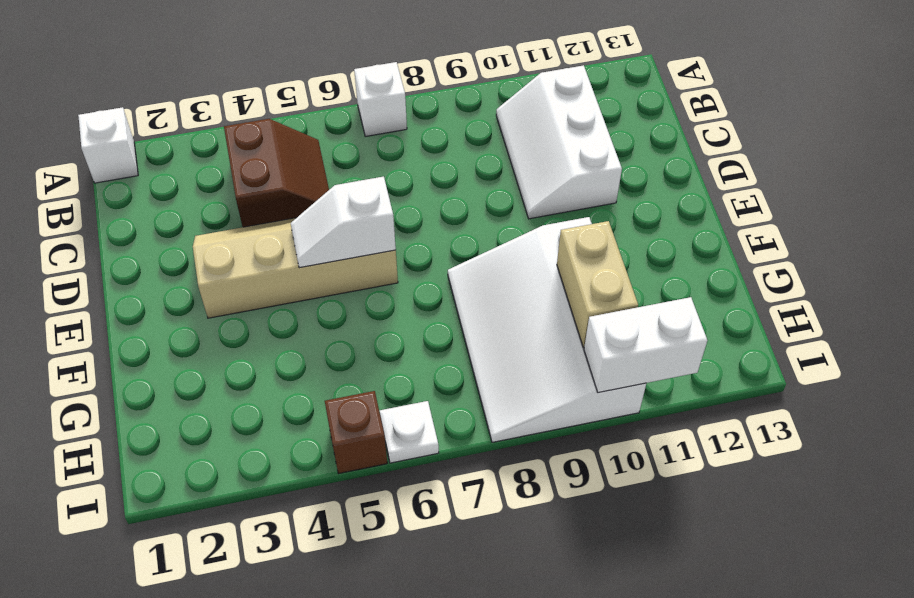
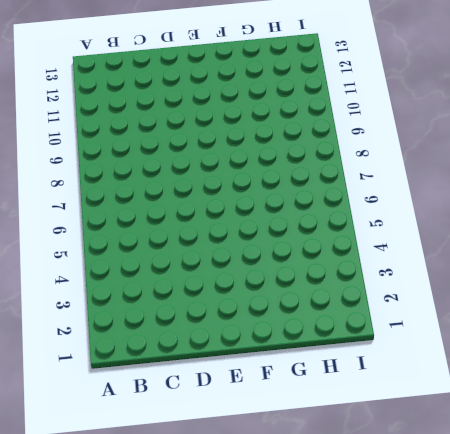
none -> white brick A1 level 1
none -> white brick A7 level 1

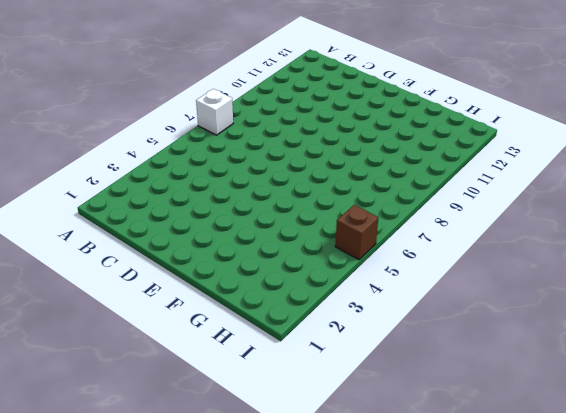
none -> white brick A1 level 1
none -> brown slope B4:C5 level 1 top 4

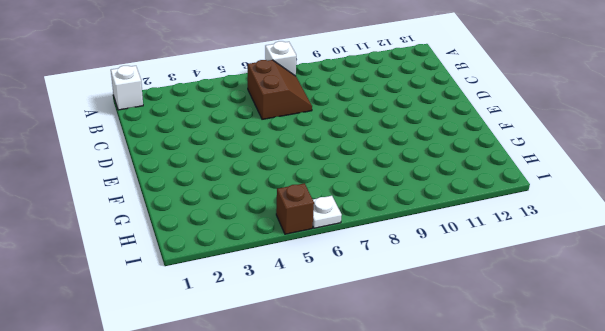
brown slope B6:C7 level 1 top 6 -> brown slope B4:C5 level 1 top 4
none -> white slope B10:D11 level 1 top 11
none -> tan slope D3:E6 level 1 top E

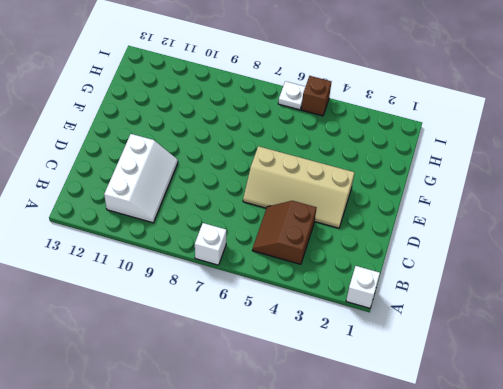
none -> white slope F8:I10 level 1 top 10
none -> white slope E5:E6 level 2 top 6

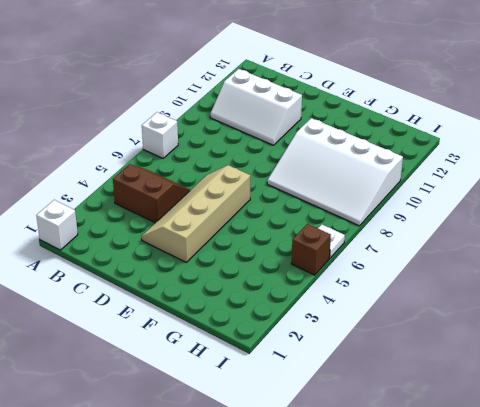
none -> white slope E5:E6 level 2 top 6
none -> tan brick G10:H10 level 2

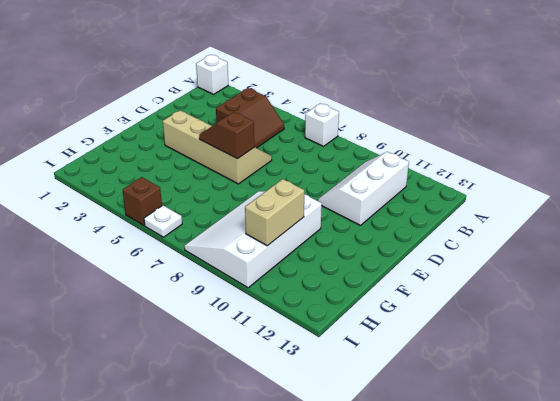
brown slope E5:E6 level 2 top 6 -> white slope E5:E6 level 2 top 6
none -> white brick I10:I11 level 2

